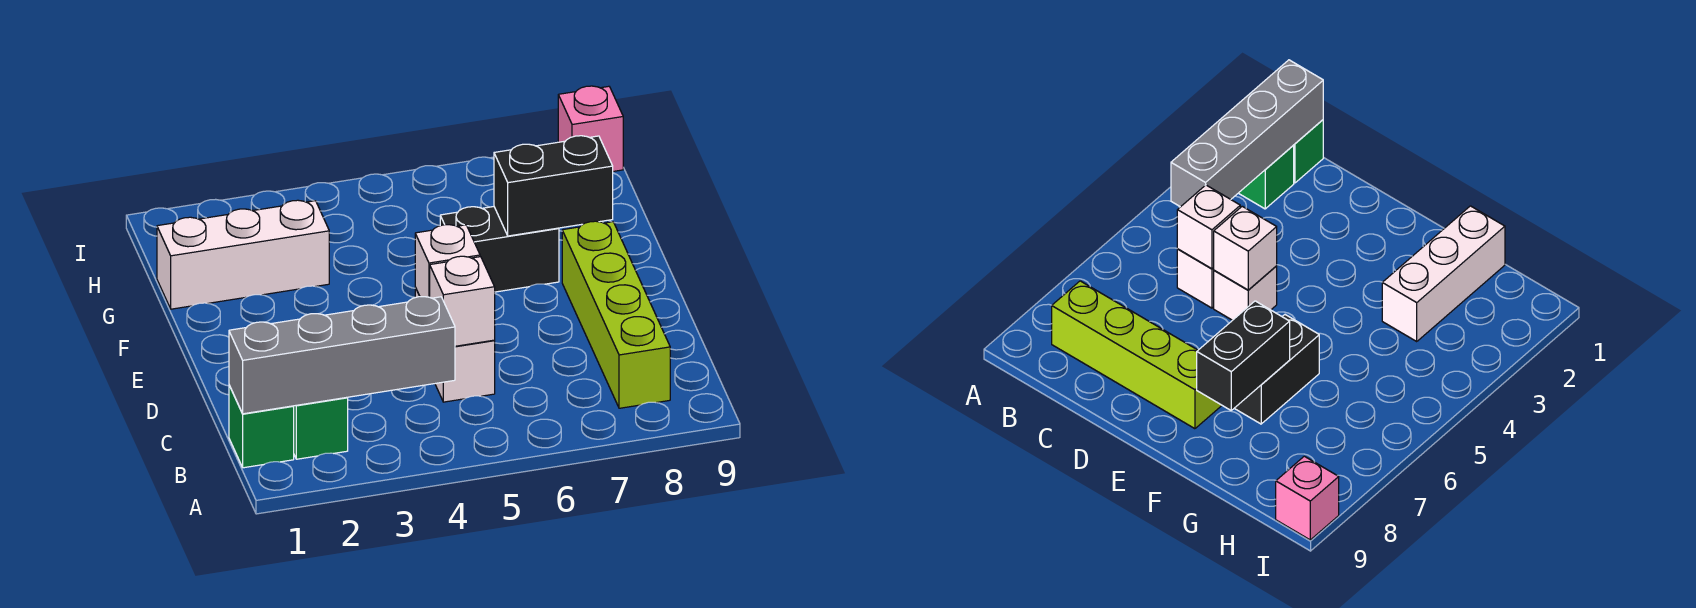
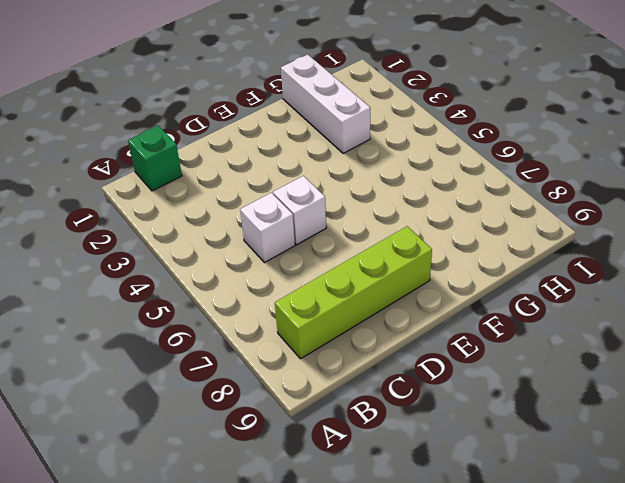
none -> green brick B2 level 1
none -> black brick F6:F7 level 1
none -> pink brick I9 level 1

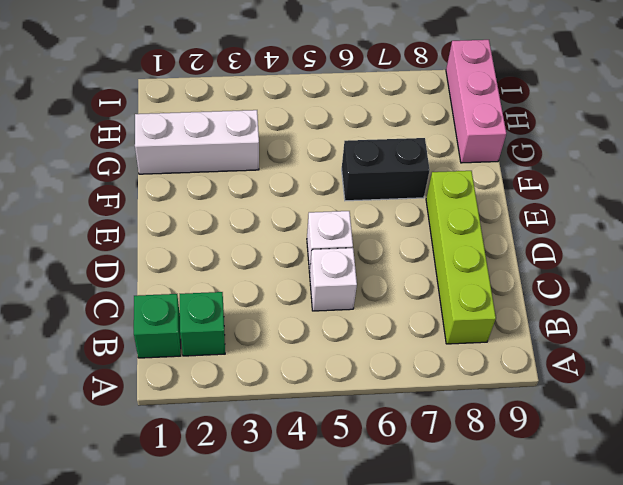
pink brick G9:I9 level 1 -> pink brick I9 level 1
none -> grey brick B1:B4 level 2
none -> white brick C5 level 2
none -> white brick D5 level 2

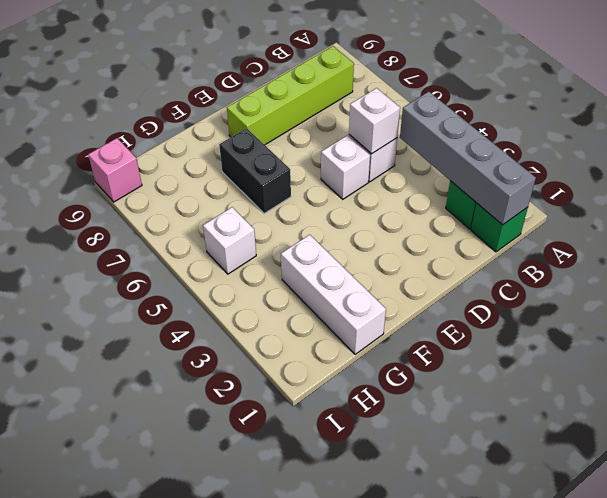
white brick H5 level 1 -> white brick D5 level 2
none -> black brick F7:F8 level 2

